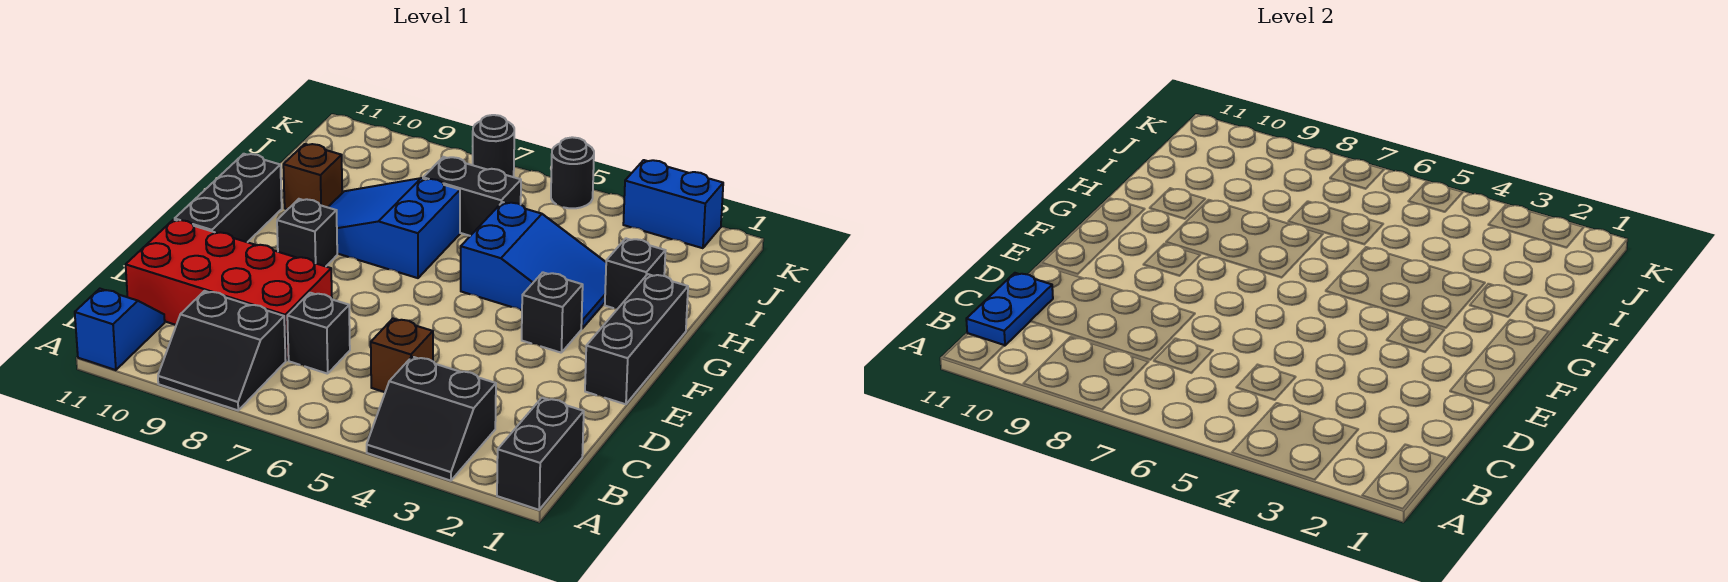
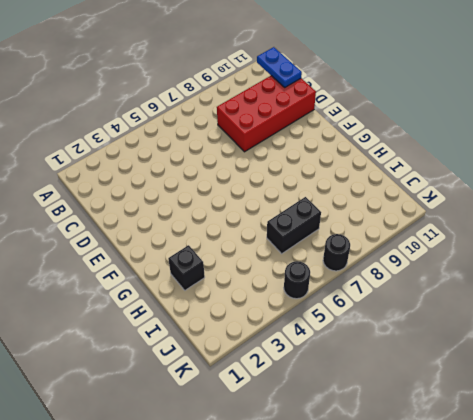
none -> black brick A1:B1 level 1
none -> black slope A3:B4 level 1 top B
none -> black slope A8:B9 level 1 top B

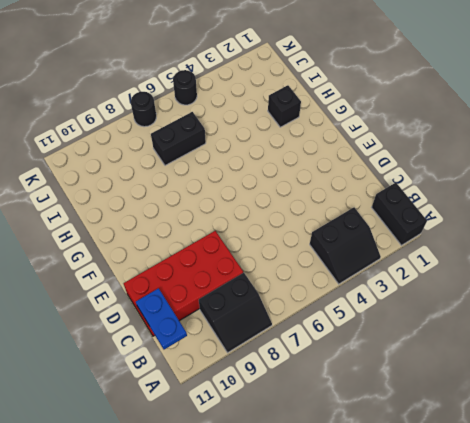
none -> blue slope A11:B11 level 1 top A
none -> brown brick C5 level 1
none -> black brick C7 level 1

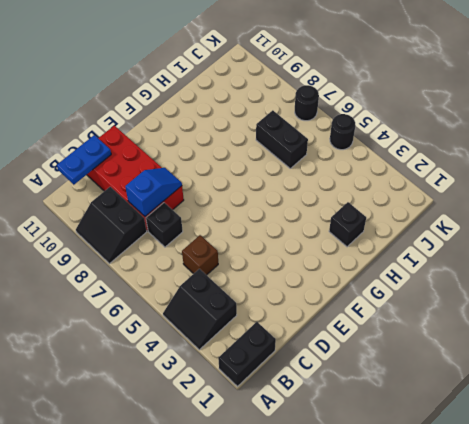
blue slope C8:D8 level 2 top C -> blue slope A11:B11 level 1 top A
none -> black brick E1:G1 level 1
none -> black brick E11:G11 level 1
none -> black brick F3 level 1

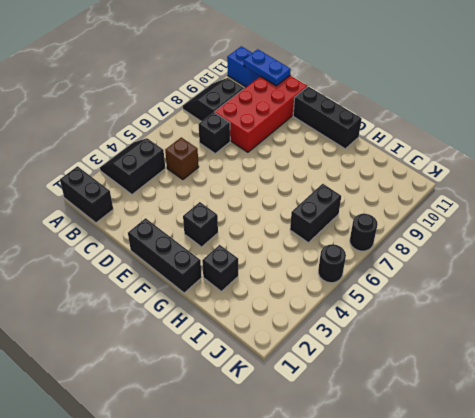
none -> black brick F9 level 1
none -> blue slope G3:H5 level 1 top 5
none -> blue slope G7:H9 level 1 top 7

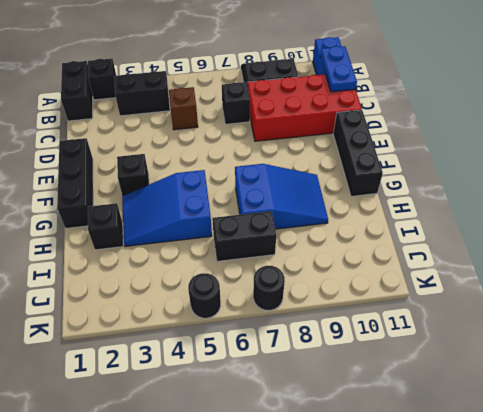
black brick A2 level 1 -> black brick F9 level 1
none -> brown brick H10 level 1
none -> blue brick K2:K3 level 1

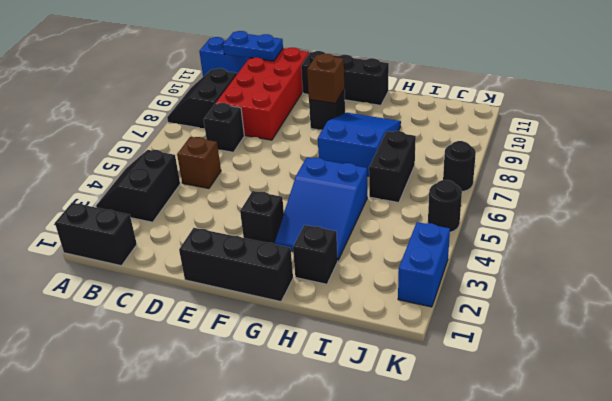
brown brick F9 level 2 -> brown brick H10 level 1

